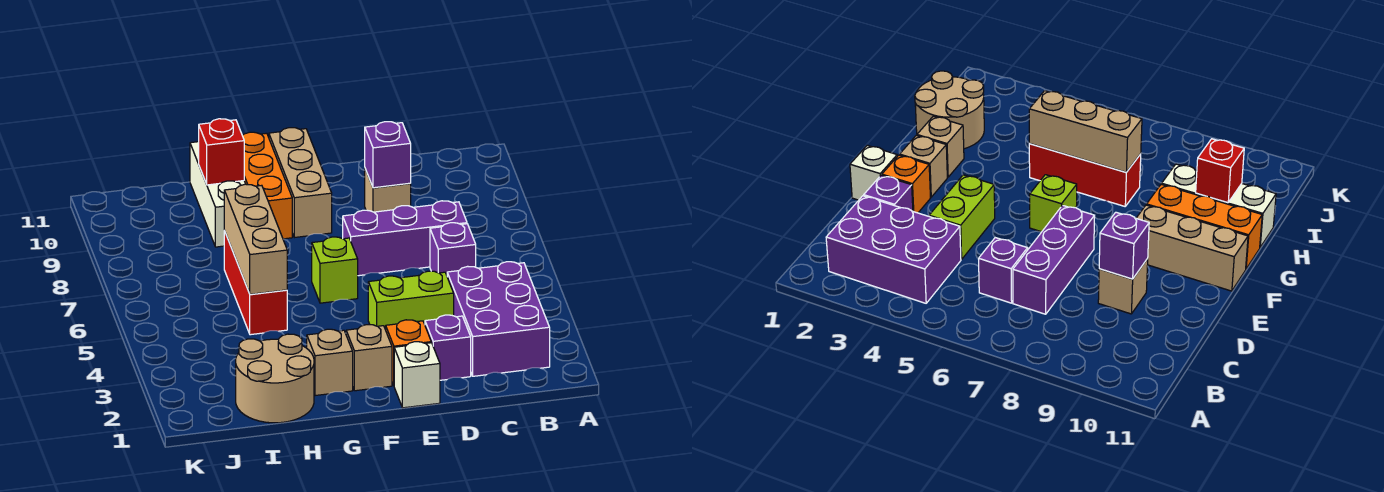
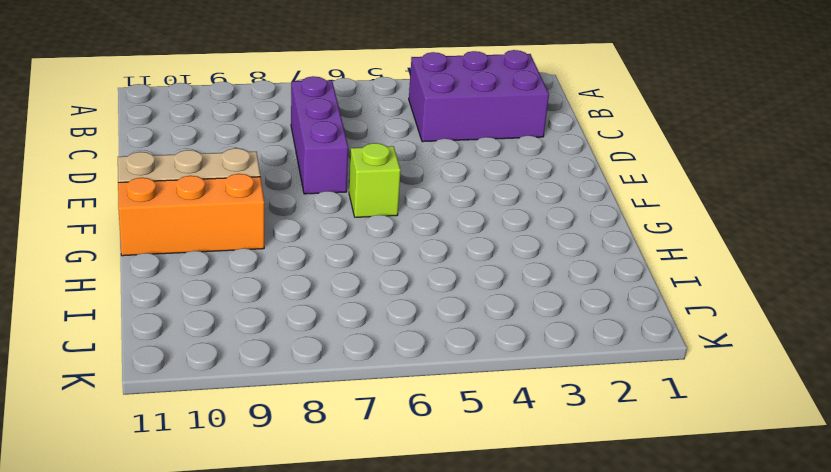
none -> purple brick C6 level 1
none -> purple brick D2 level 1
none -> lime brick D4:E4 level 1

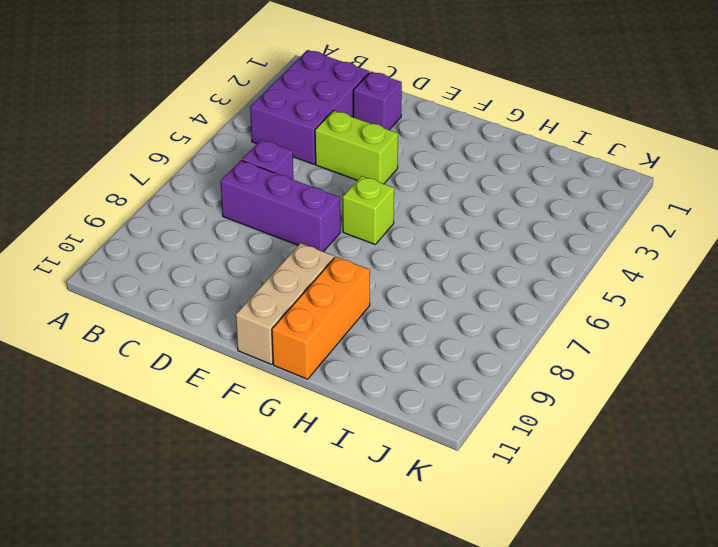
none -> tan brick D9 level 1
none -> white brick E1 level 1
none -> orange brick E2 level 1

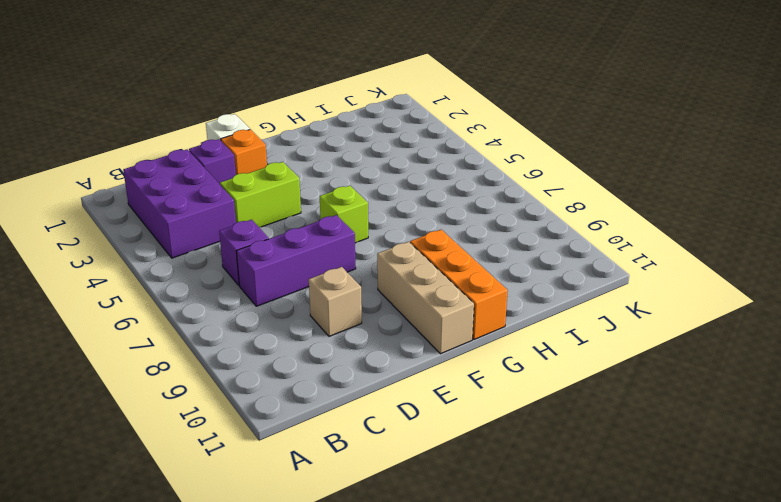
none -> tan brick F2 level 1
none -> tan brick G2 level 1
none -> tan round brick H1:I2 level 1

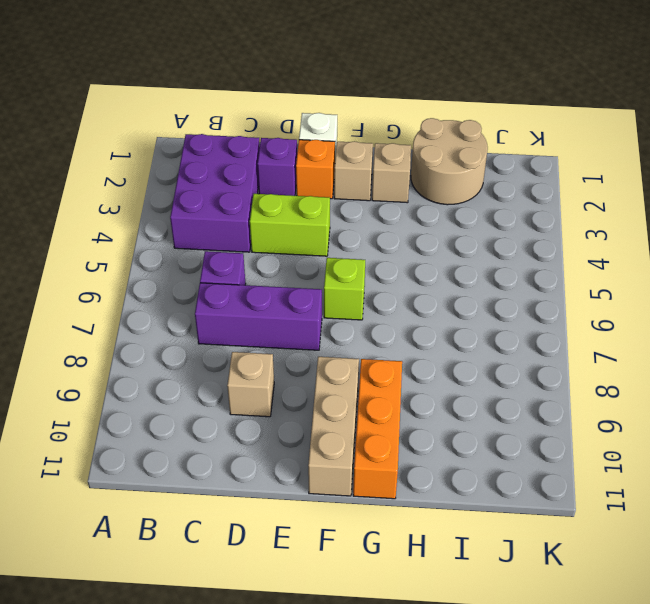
none -> red brick H5:H7 level 1
none -> white brick H9:H11 level 1
none -> purple brick D9 level 2

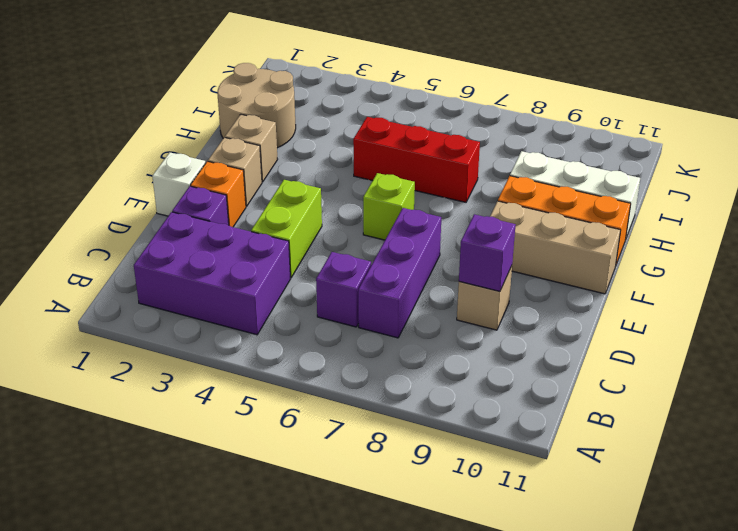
none -> tan brick H5:H7 level 2
none -> red brick H10 level 2

